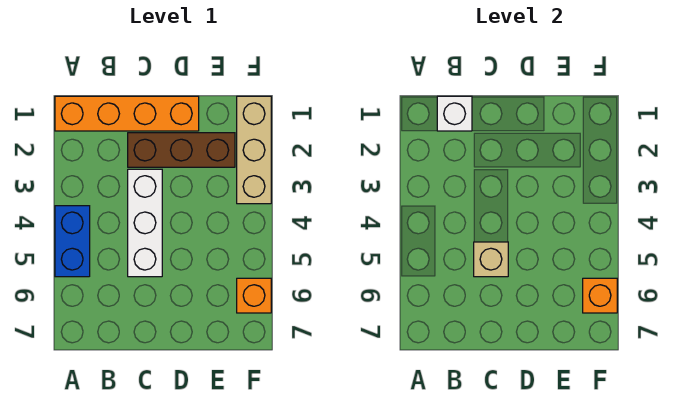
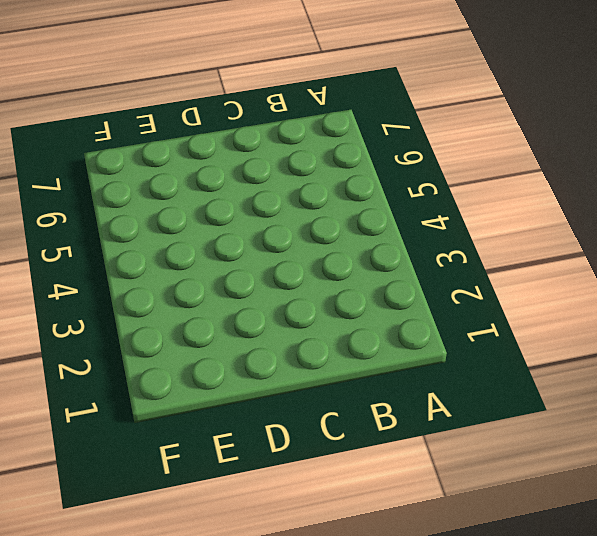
none -> orange brick A1:D1 level 1
none -> blue brick A4:A5 level 1

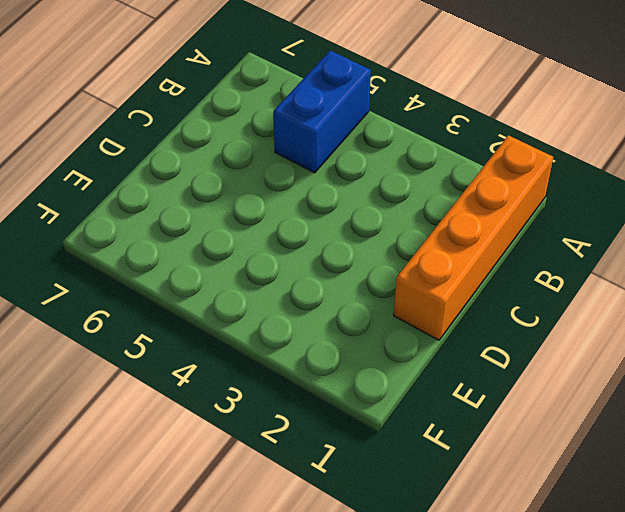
blue brick A5:B5 level 1 -> blue brick A4:A5 level 1
none -> brown brick C2:E2 level 1
none -> white brick C3:C5 level 1

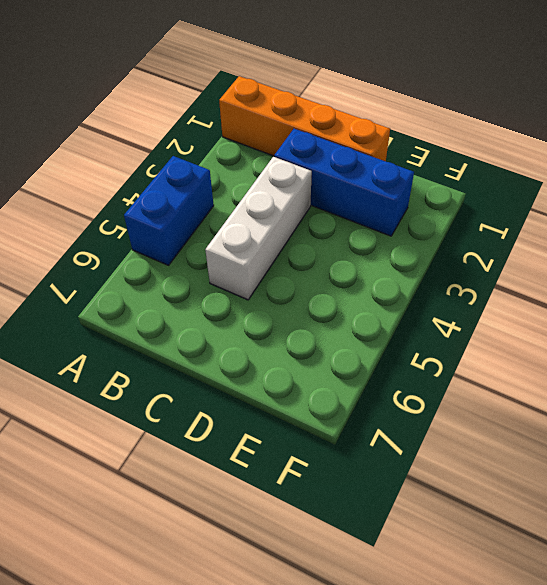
blue brick C2:E2 level 1 -> brown brick C2:E2 level 1
none -> tan brick F1:F3 level 1
none -> orange brick F6 level 1

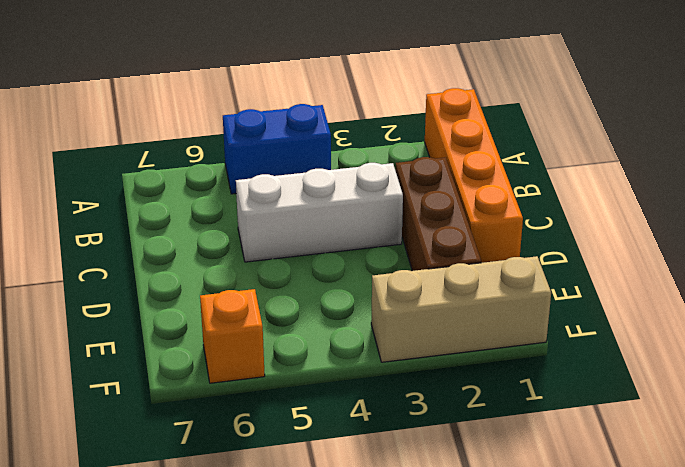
none -> white brick B1 level 2
none -> tan brick C5 level 2

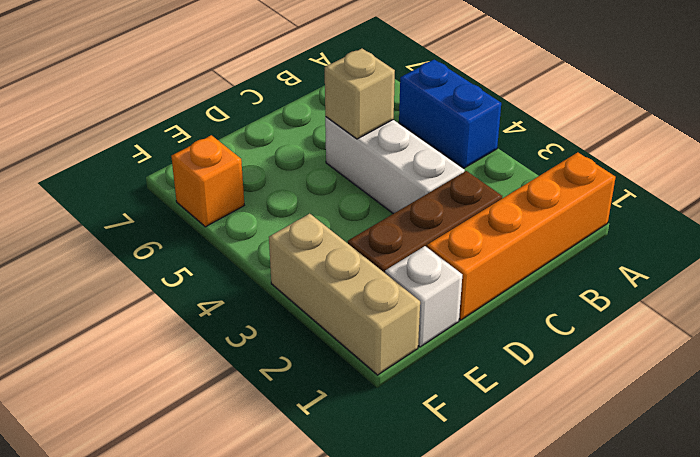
white brick E1 level 1 -> white brick B1 level 2
none -> orange brick F6 level 2

